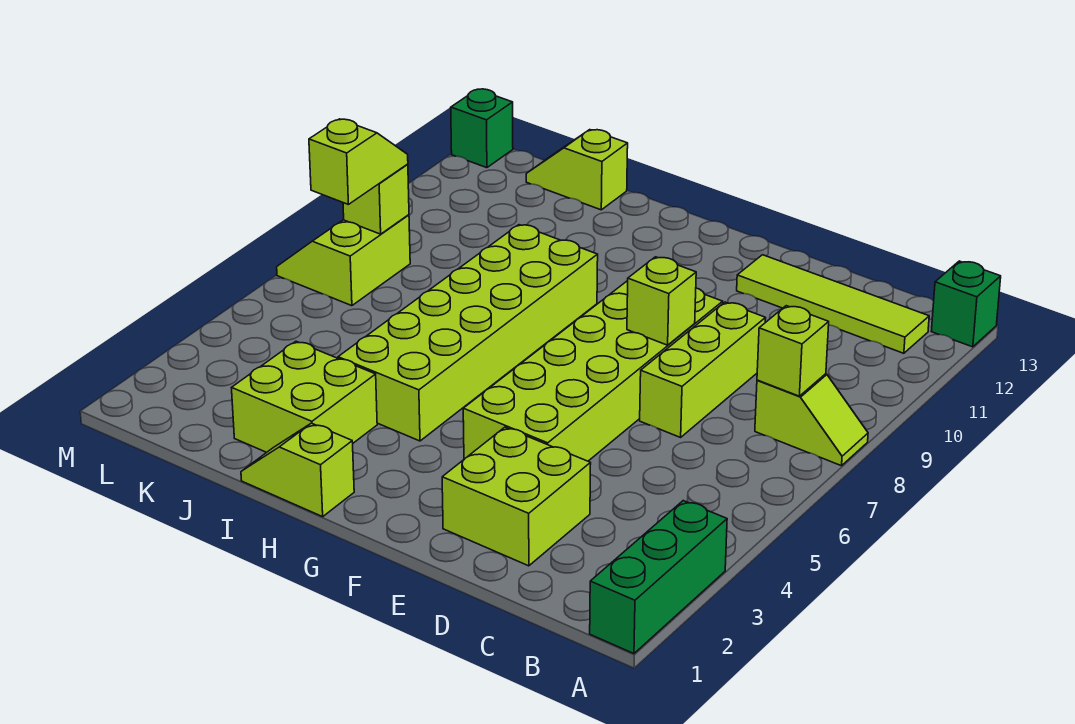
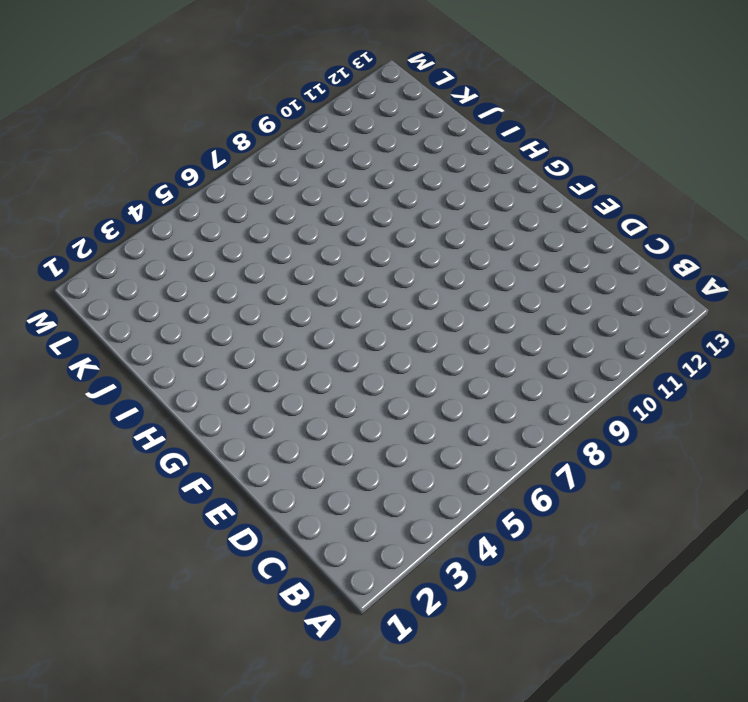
none -> green brick A1:A3 level 1
none -> lime slope A8:B8 level 1 top B
none -> green brick A13 level 1

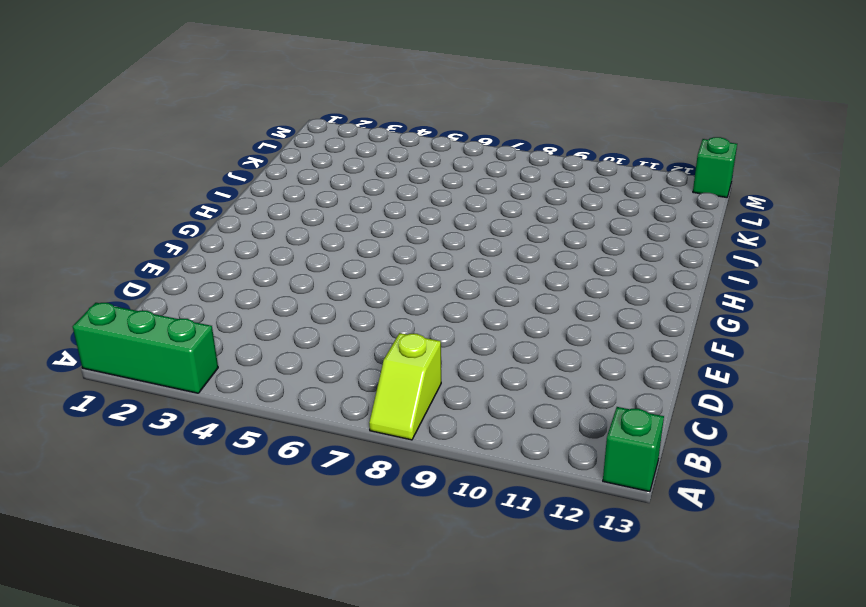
none -> lime tile B12:E12 level 1
none -> lime brick D2:E3 level 1
none -> lime brick D7:D9 level 1

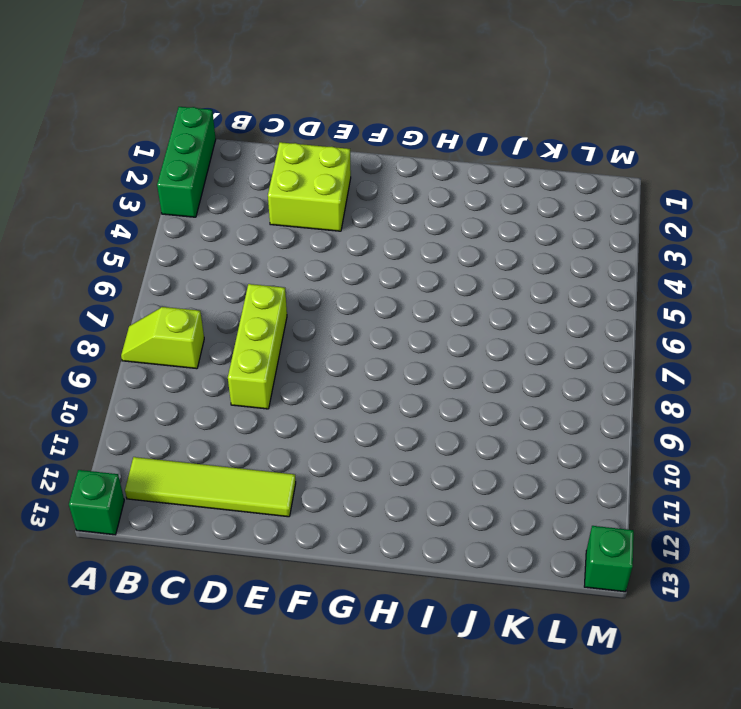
none -> lime brick E4:F9 level 1
none -> lime slope H1:I1 level 1 top H
none -> lime brick H4:I9 level 1

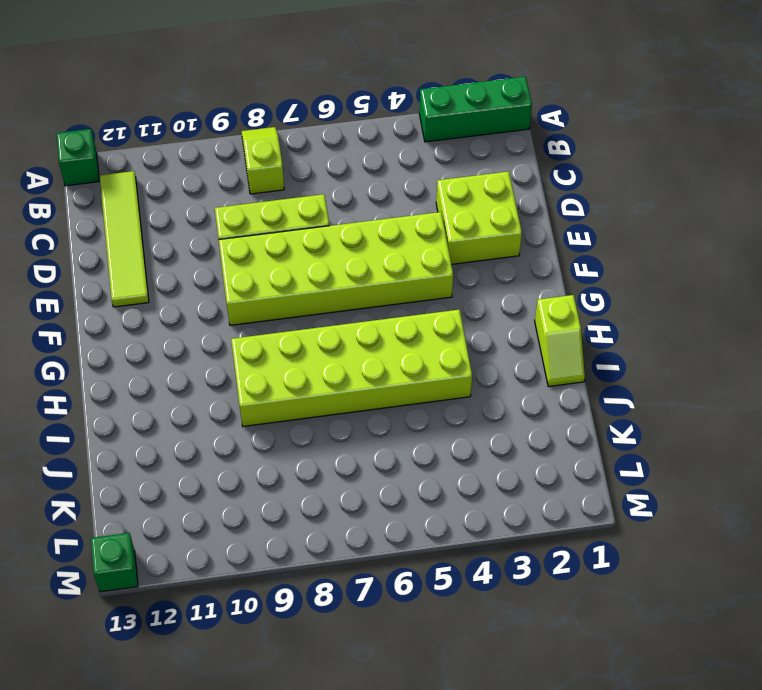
none -> lime brick I2:J3 level 1
none -> lime slope J13:K13 level 1 top J
none -> lime slope L7:M8 level 1 top L

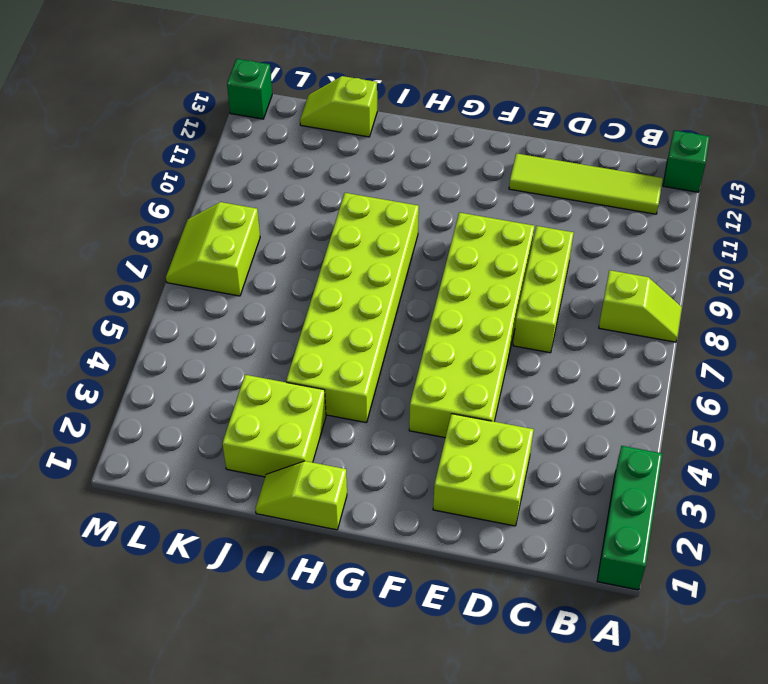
none -> lime brick B8 level 2
none -> lime brick E8 level 2
none -> lime brick L8 level 2

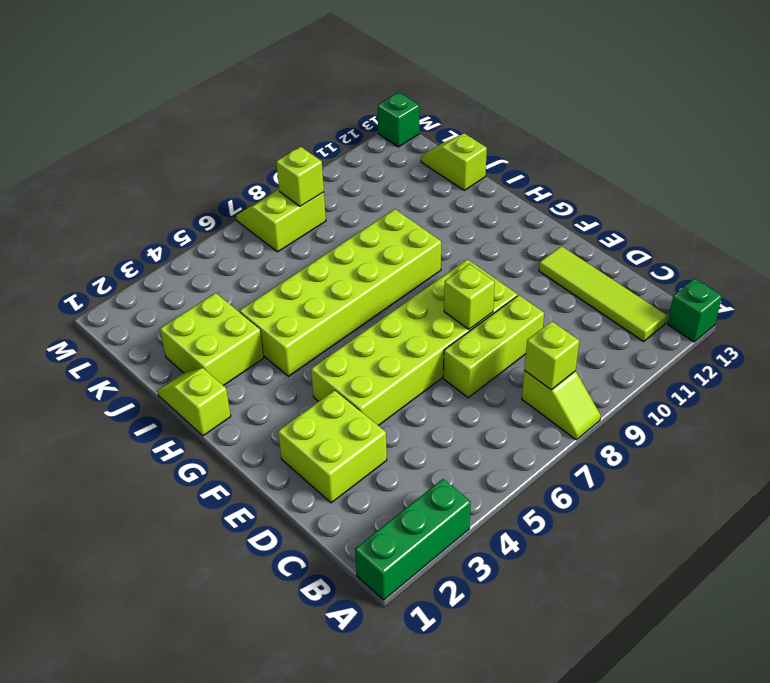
none -> lime slope L7:L8 level 3 top 7

